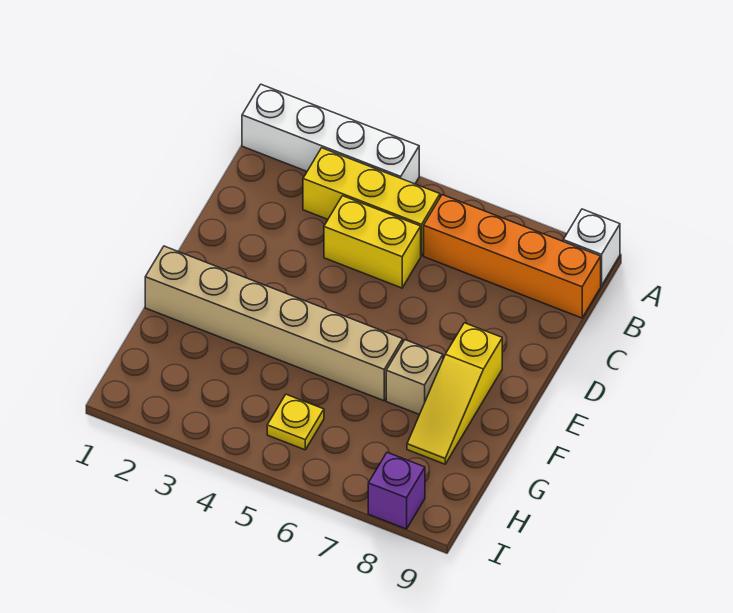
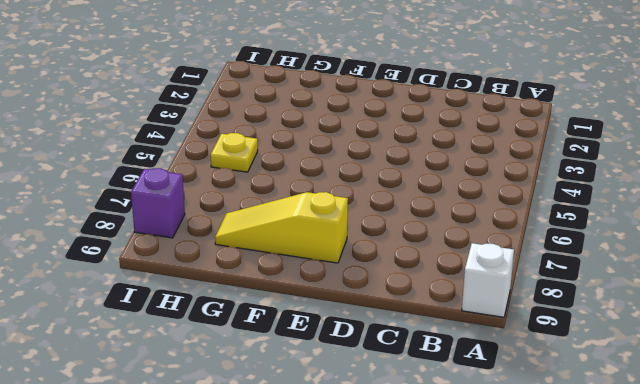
none -> white brick A1:A4 level 1
none -> yellow brick B3:B5 level 1

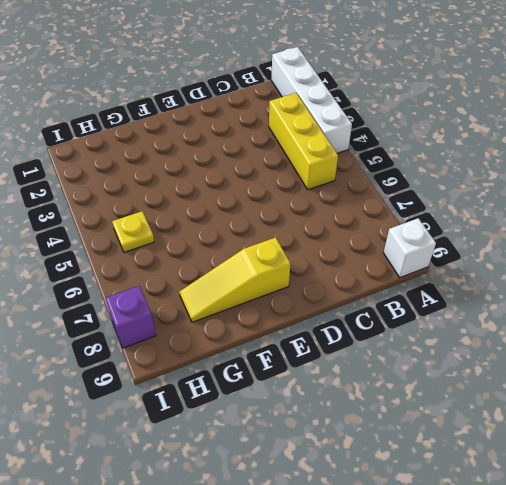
none -> orange brick B6:B9 level 1
none -> yellow brick C4:C5 level 1

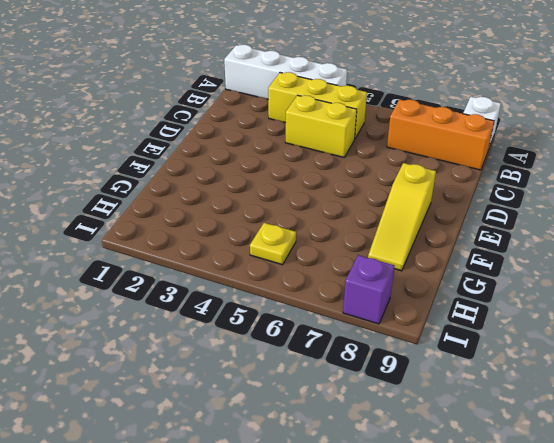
orange brick B7:B9 level 1 -> orange brick B6:B9 level 1
none -> tan brick F1:F6 level 1
none -> tan brick F7 level 1

